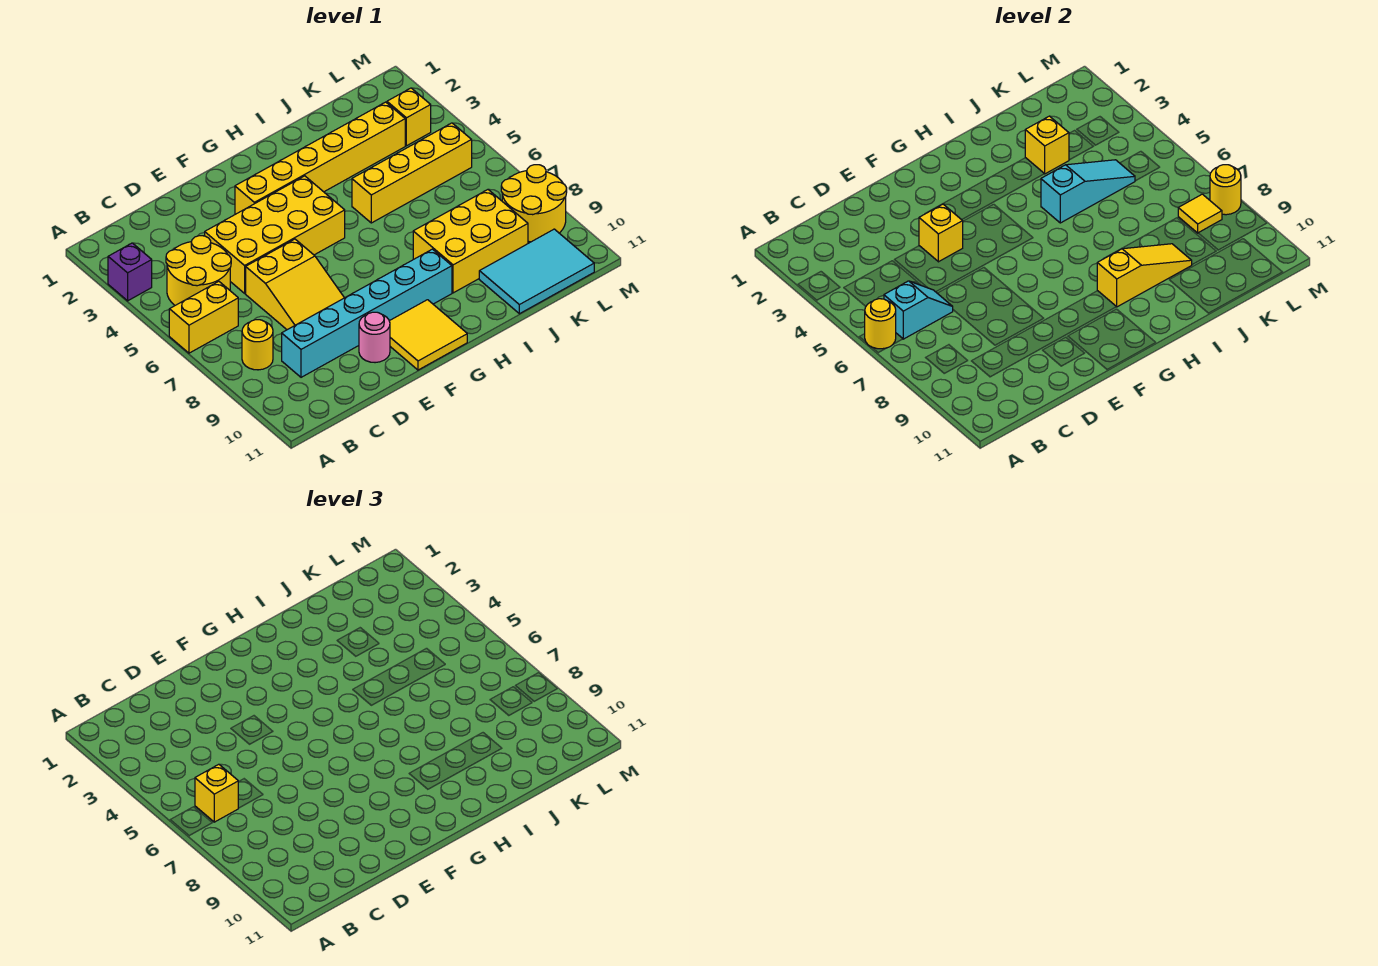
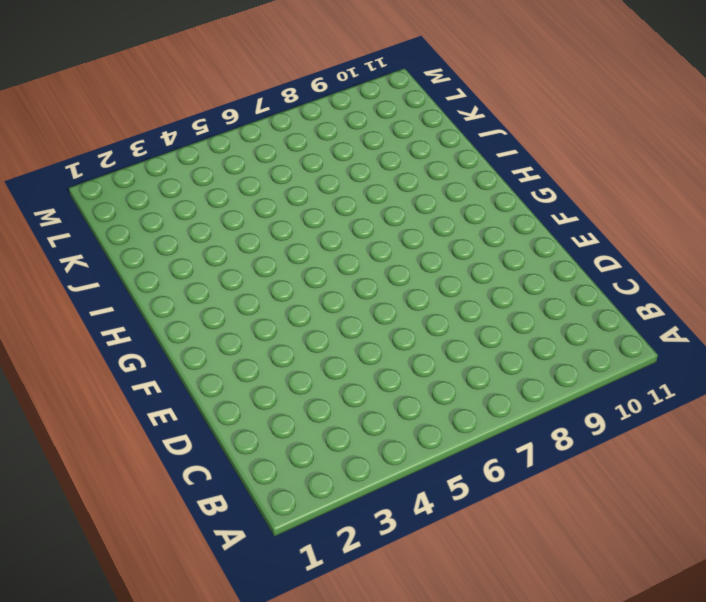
none -> purple brick A3 level 1
none -> yellow brick A6:B6 level 1
none -> yellow round brick B4:C5 level 1

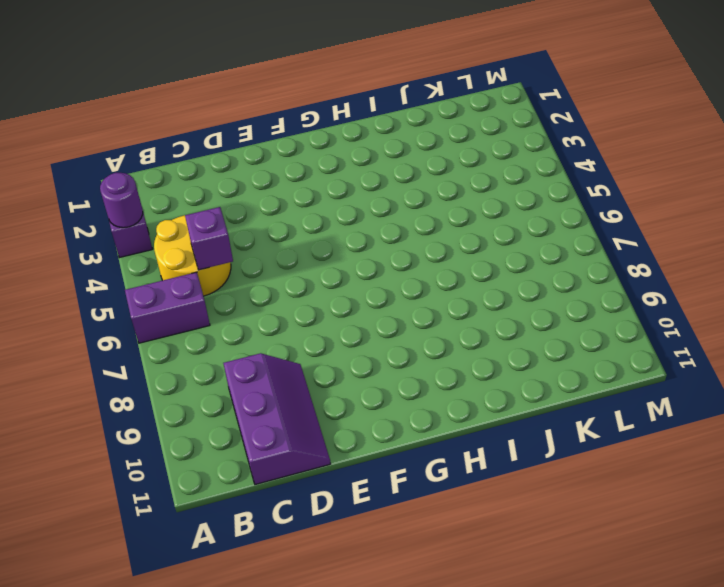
purple round brick A3 level 2 -> none
purple brick A6:B6 level 1 -> yellow brick A6:B6 level 1
purple brick C5 level 2 -> none
purple slope C9:D11 level 1 top C -> cyan brick C9:H9 level 1
none -> yellow round brick B8 level 1
none -> yellow brick D4:G5 level 1
none -> yellow slope D6:E8 level 1 top 6

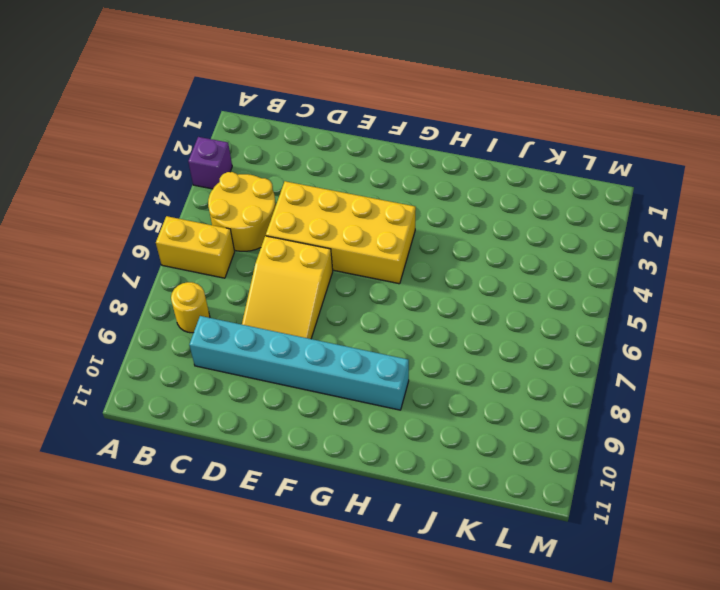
none -> pink round brick E10 level 1
none -> yellow brick F3:K3 level 1
none -> yellow tile F10:G11 level 1

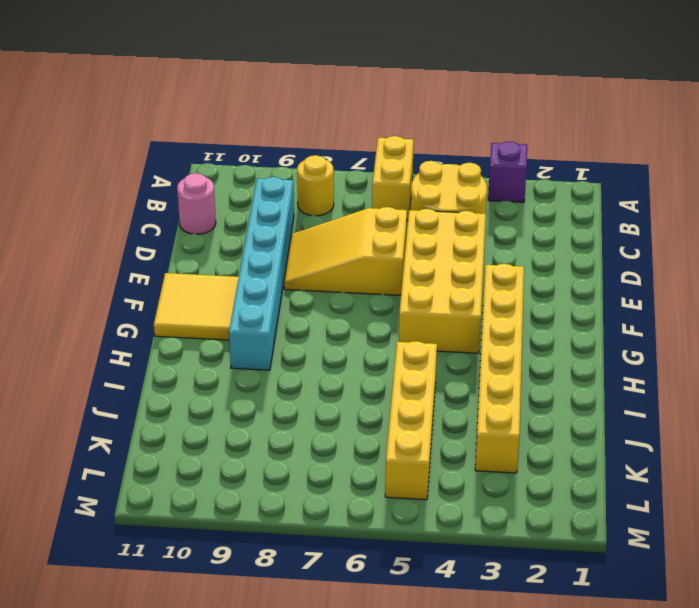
pink round brick C11 level 1 -> pink round brick E10 level 1
none -> yellow brick I8:K9 level 1
none -> cyan tile J10:L11 level 1
none -> yellow brick L3 level 1

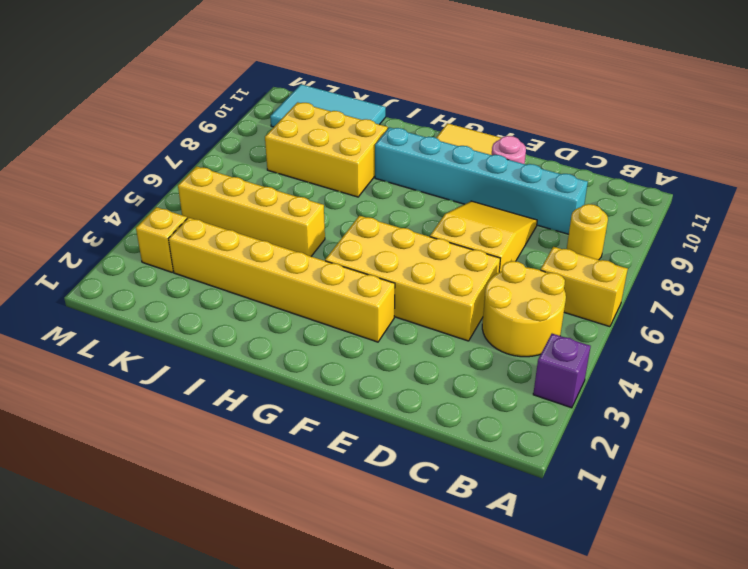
none -> yellow round brick L8:M9 level 1
none -> yellow round brick A6 level 2
none -> cyan slope B6:C6 level 2 top B

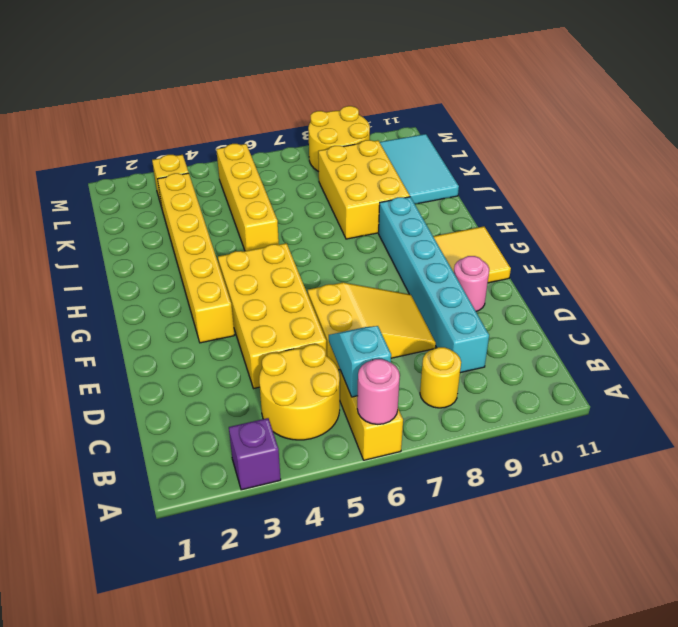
pink round brick A6 level 2 -> yellow round brick A6 level 2
none -> yellow brick E4 level 2
none -> yellow slope H9:J9 level 2 top H
none -> cyan slope I5:K5 level 2 top I

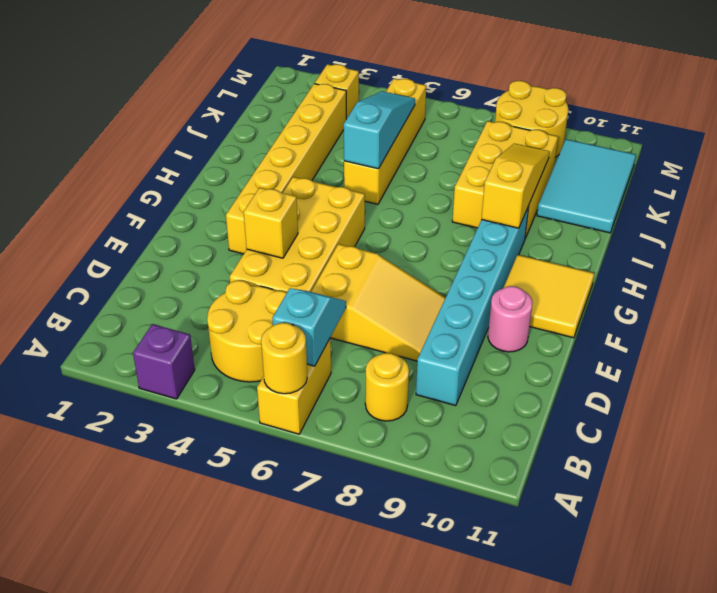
none -> yellow brick J3 level 2
none -> yellow tile L8 level 2
none -> yellow round brick M8 level 2

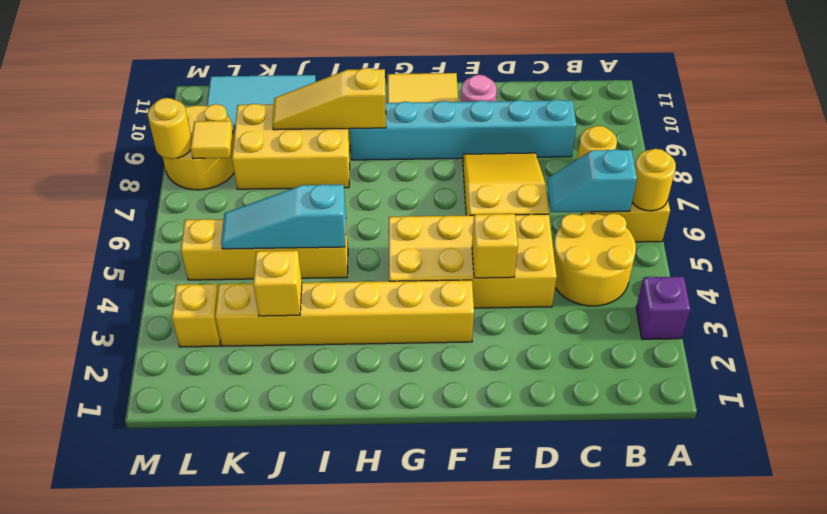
none -> yellow brick B6 level 3

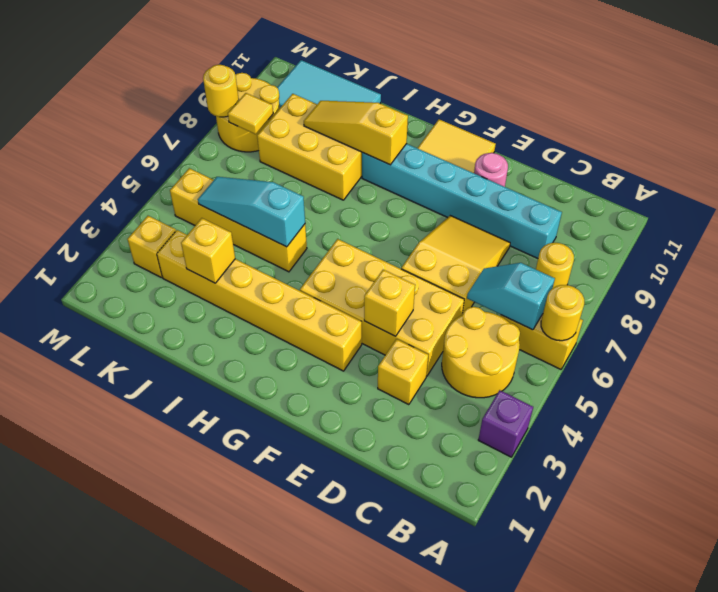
yellow brick D3 level 1 -> yellow brick B6 level 3

